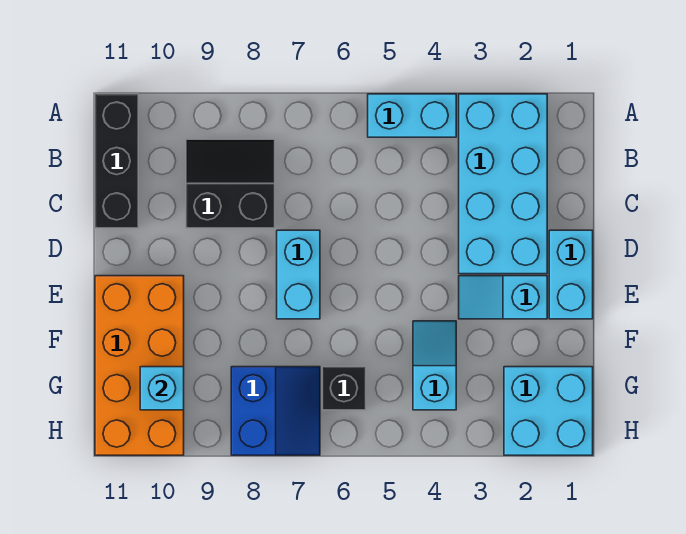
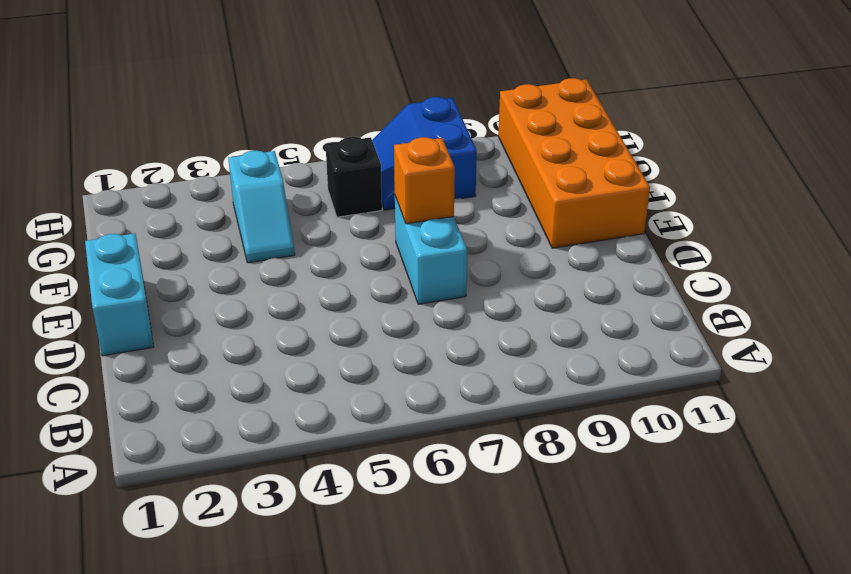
orange brick E7 level 2 -> none
none -> cyan brick A2:D3 level 1
none -> cyan brick A4:A5 level 1
none -> black brick A11:C11 level 1

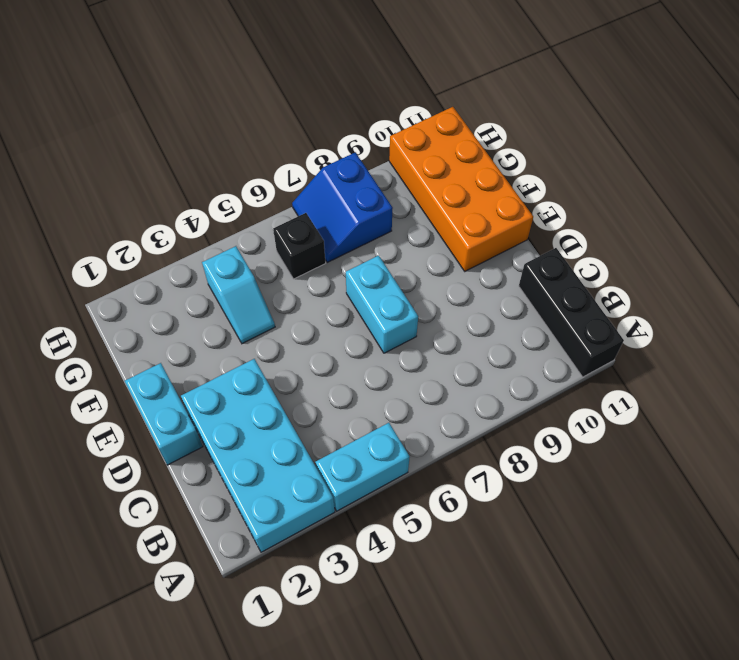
none -> black slope B8:C9 level 1 top C
none -> cyan slope E2:E3 level 1 top 2
none -> cyan brick G1:H2 level 1

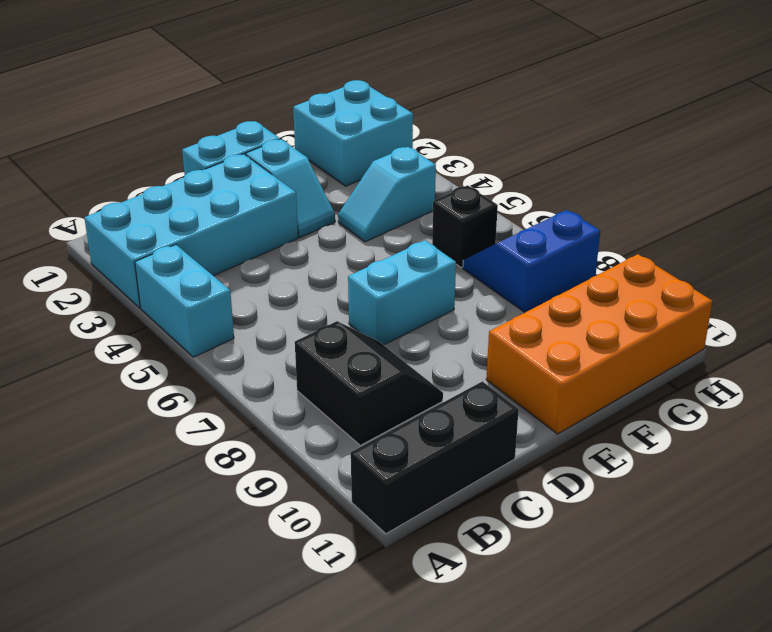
black slope B8:C9 level 1 top B -> black slope B8:C9 level 1 top C
none -> cyan brick G10 level 2

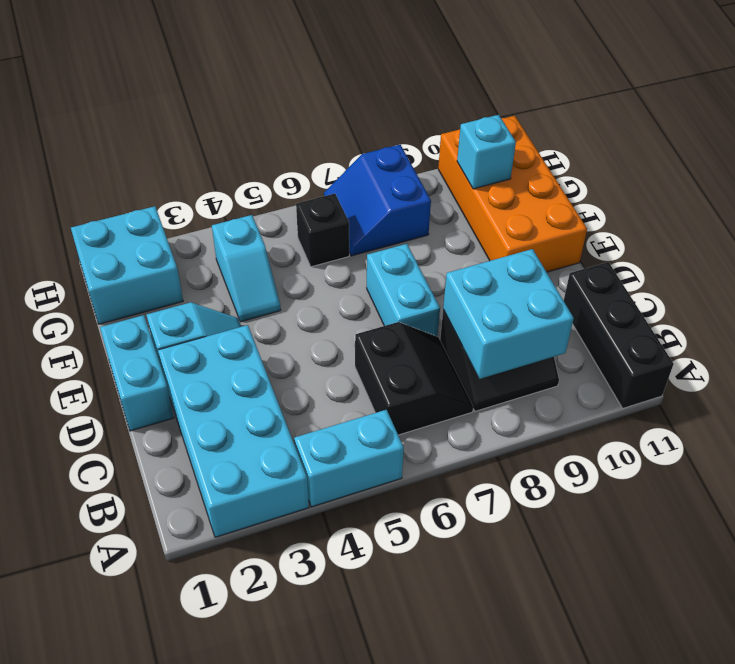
black slope B6:C7 level 1 top 6 -> none
cyan brick B8:C9 level 2 -> none

